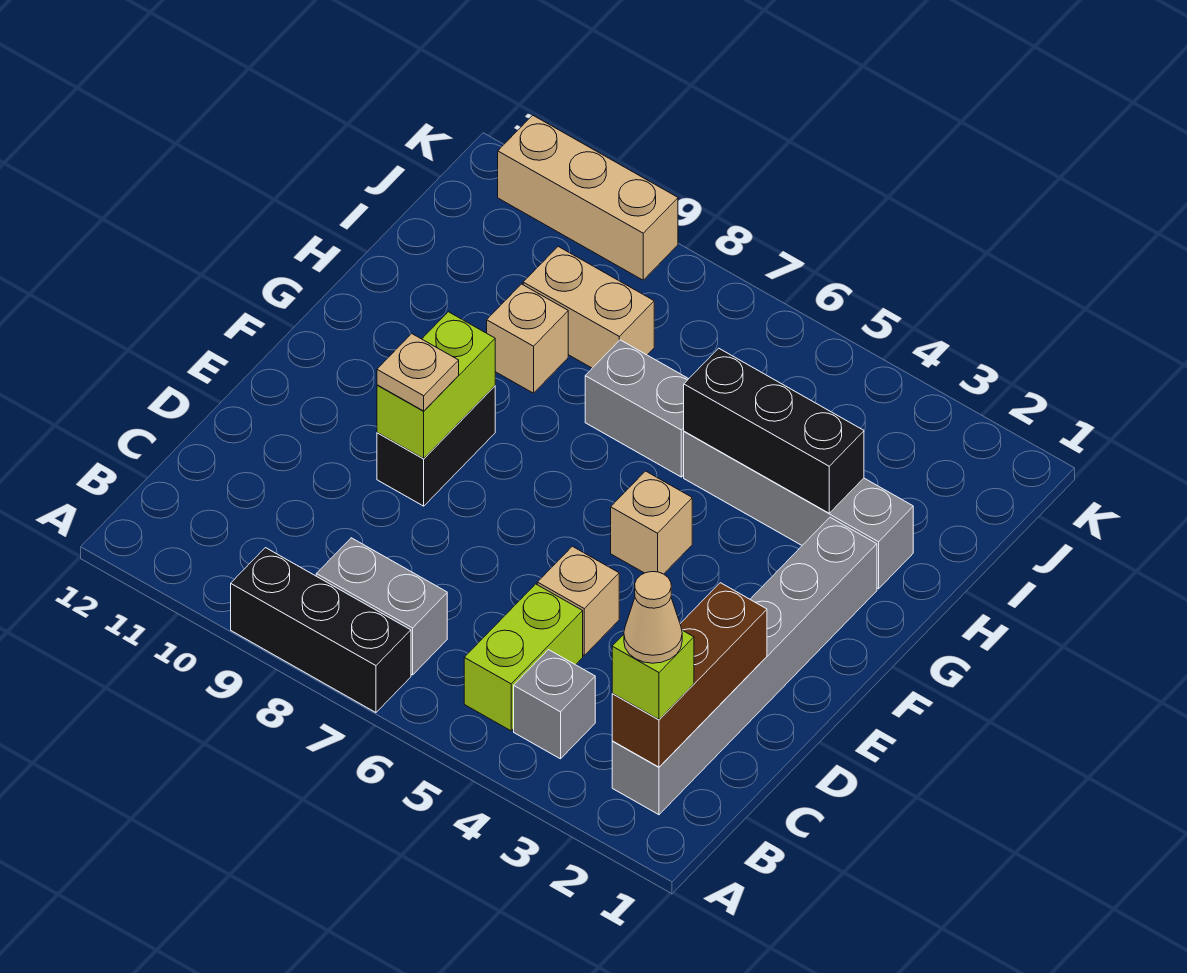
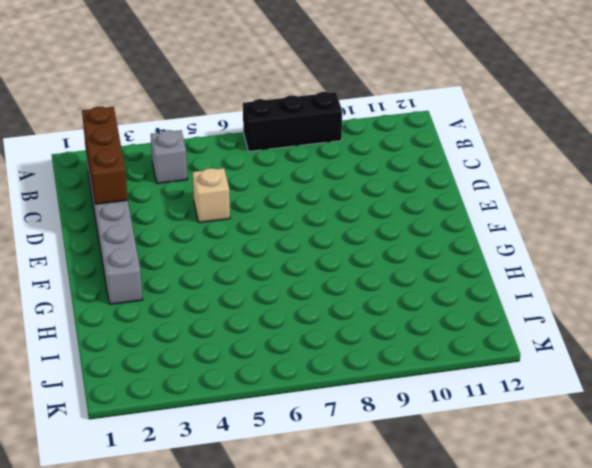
none -> lime brick B5:C5 level 1
none -> grey brick B7:B8 level 1
none -> black brick E9:F9 level 1

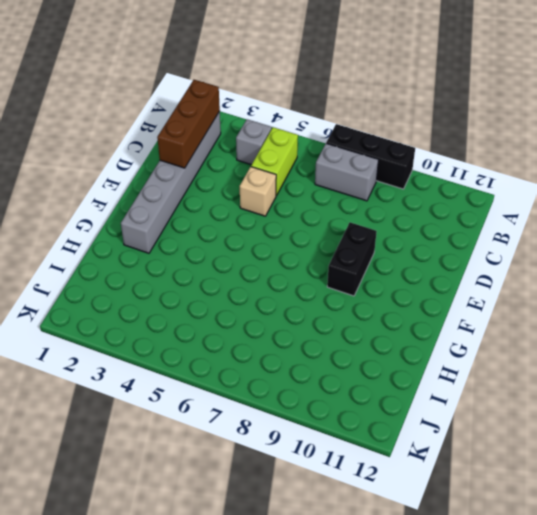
none -> tan brick F5 level 1
none -> grey brick H2:H5 level 1
none -> grey brick H6:H7 level 1

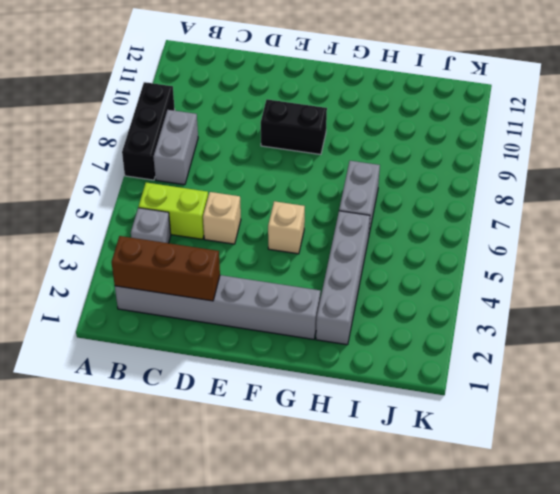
none -> tan brick H9 level 1
none -> tan brick I8:I9 level 1
none -> tan brick K9:K11 level 1

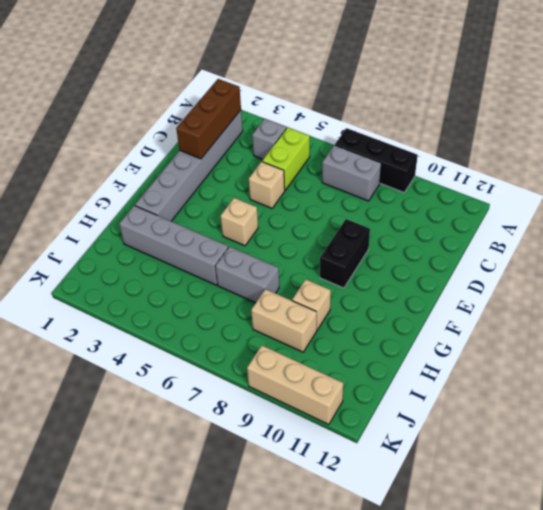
none -> lime brick E9:F9 level 2
none -> black brick H3:H5 level 2
none -> lime brick B2 level 3

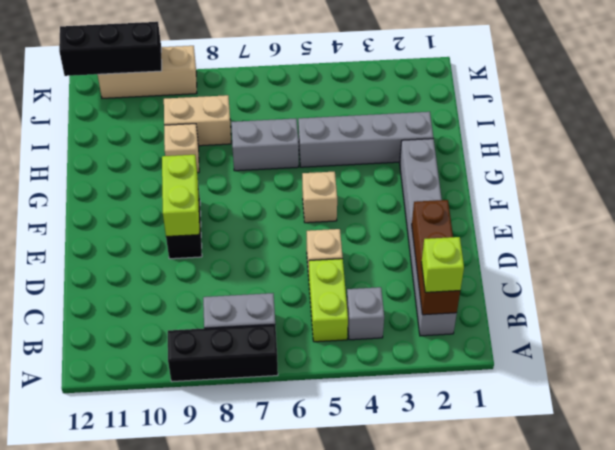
black brick K10:K12 level 2 -> black brick H3:H5 level 2
none -> tan plate E9 level 3
none -> tan cone B2 level 4

